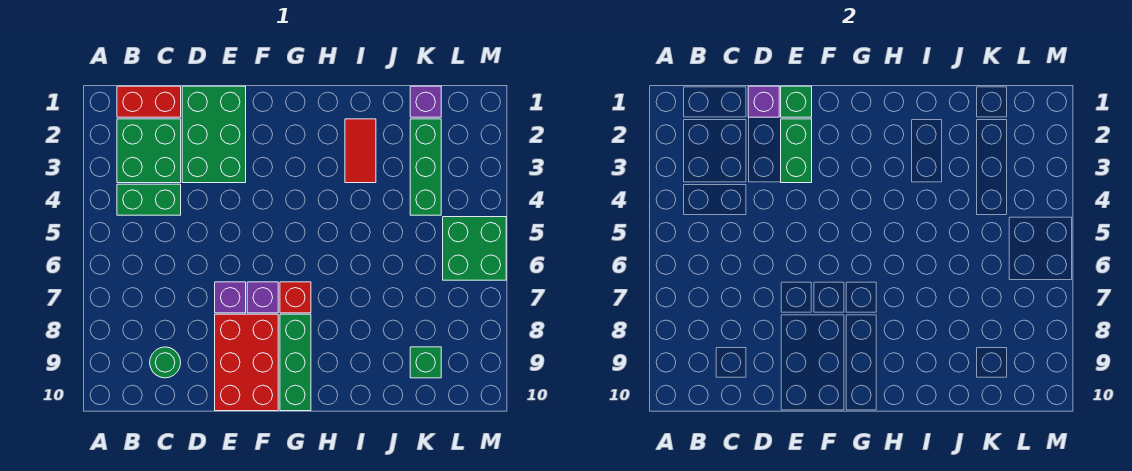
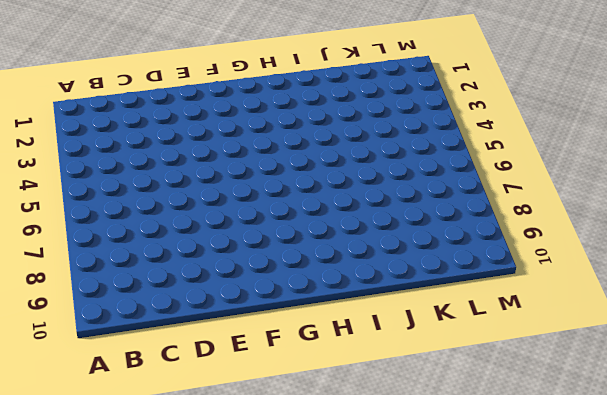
none -> red brick B1:C1 level 1
none -> green brick B2:C3 level 1
none -> green brick B4:C4 level 1

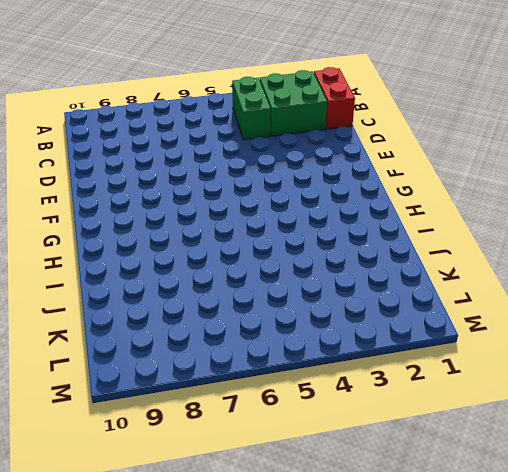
none -> green round brick C9 level 1
none -> green brick D1:E3 level 1
none -> purple brick E7 level 1

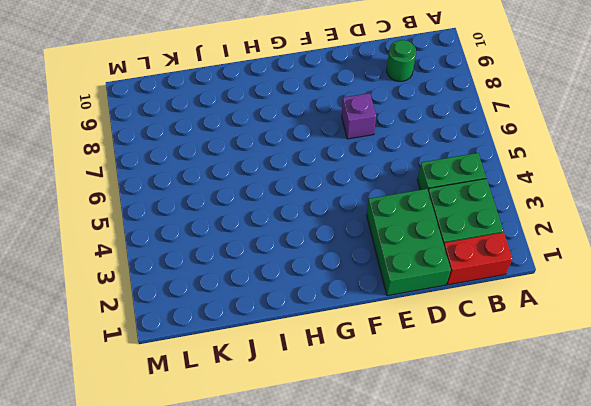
none -> red brick E8:F10 level 1
none -> purple brick F7 level 1
none -> red brick G7 level 1

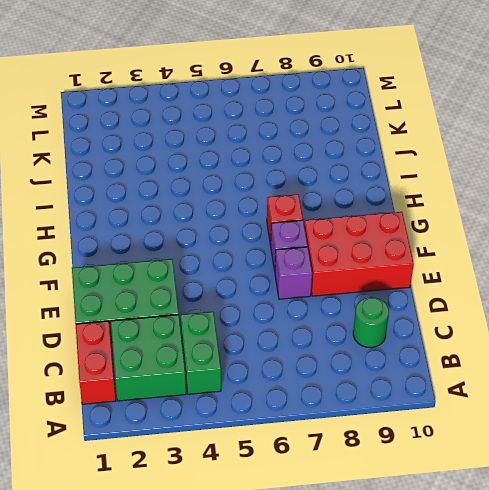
none -> green brick G8:G10 level 1
none -> red tile I2:I3 level 1
none -> purple brick K1 level 1

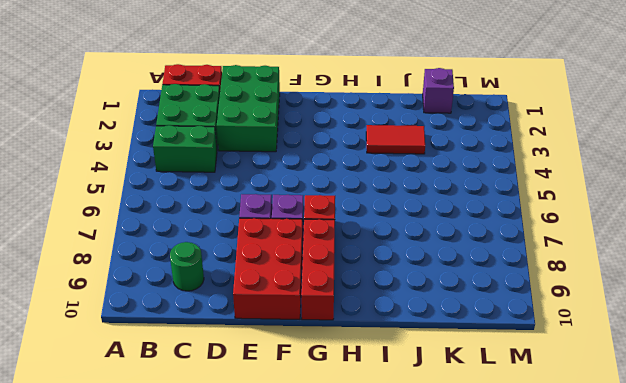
red brick G8:G10 level 1 -> green brick G8:G10 level 1
red tile I3:J3 level 1 -> red tile I2:I3 level 1
none -> green brick K2:K4 level 1
none -> green brick K9 level 1
none -> green brick L5:M6 level 1

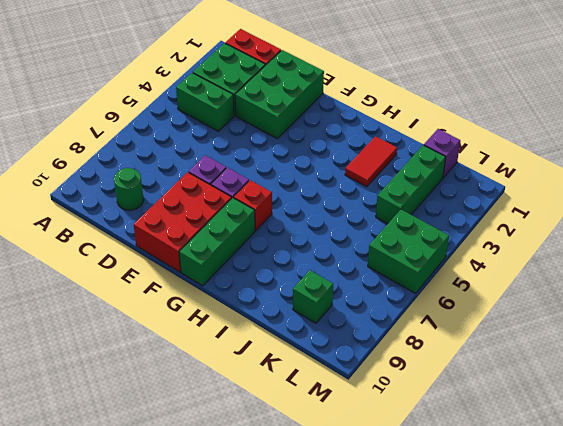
none -> purple brick D1 level 2
none -> green brick E1 level 2
none -> green brick E2:E3 level 2

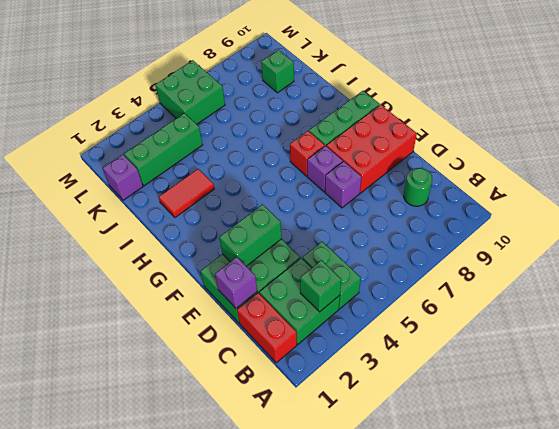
green brick B3 level 2 -> green brick E1 level 2

